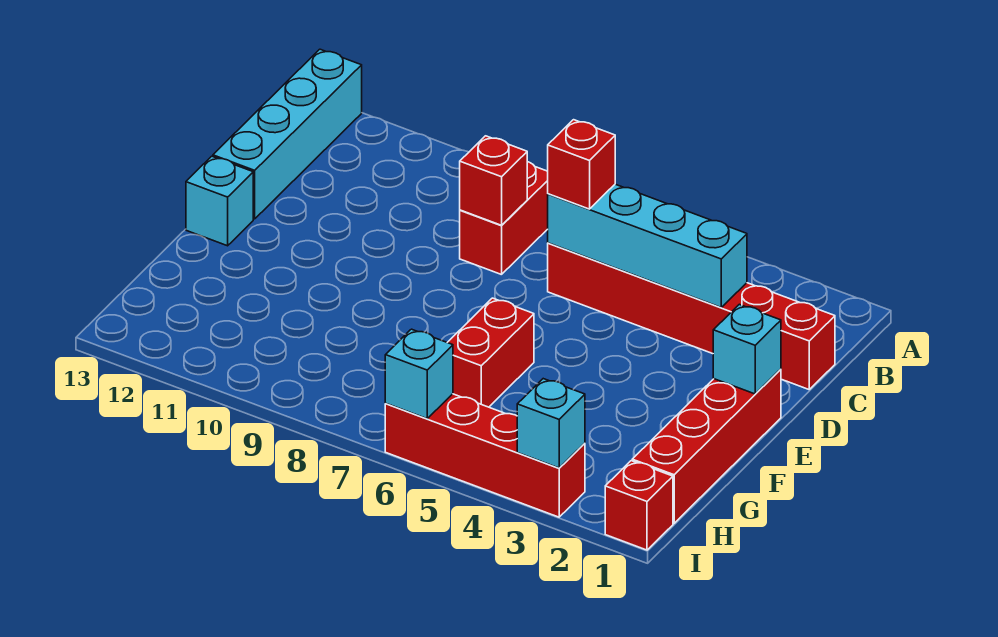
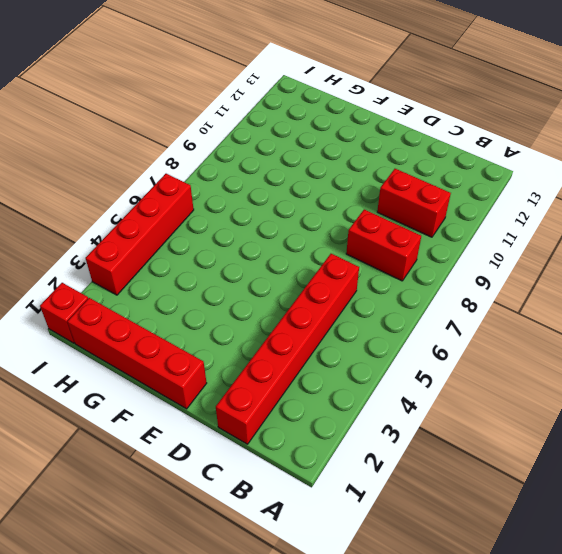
red brick B10:C10 level 1 -> red brick F6:G6 level 1
none -> cyan brick A13:D13 level 1
none -> cyan brick E13 level 1
none -> cyan brick C3:C6 level 2

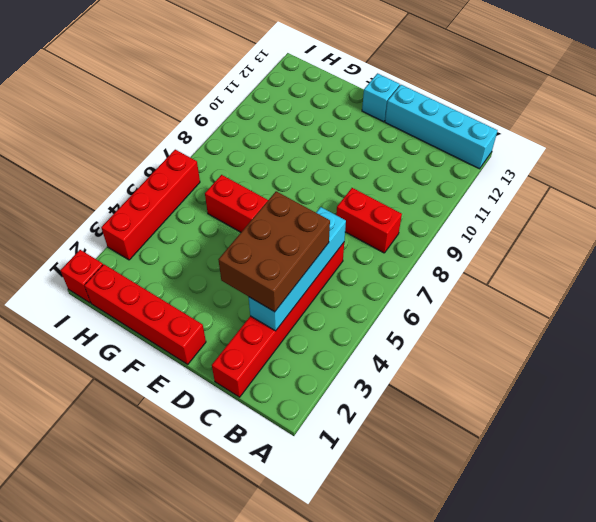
brown brick C3:D5 level 3 -> none
none -> red brick C8 level 2
none -> cyan brick E1 level 2
none -> cyan brick I3 level 2

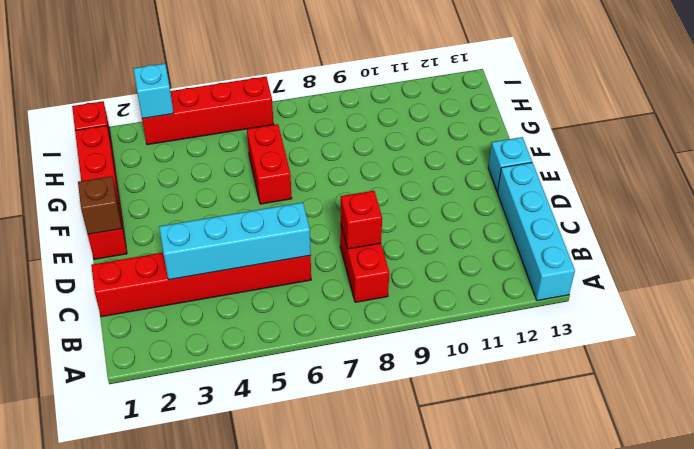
brown brick E1 level 2 -> cyan brick E1 level 2
none -> cyan brick I6 level 2
none -> red brick C6 level 3

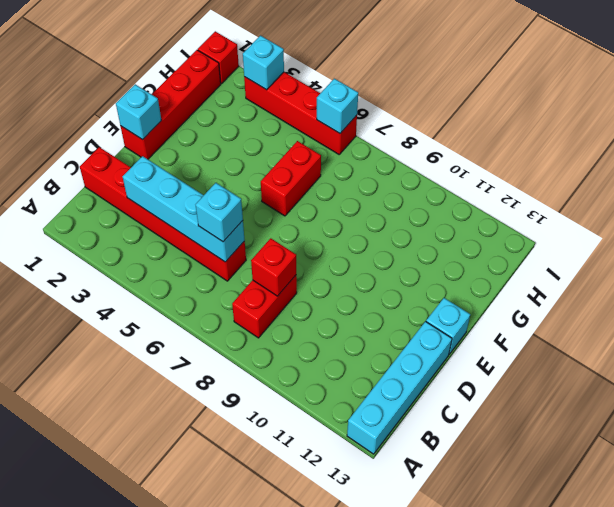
cyan brick C6 level 3 -> red brick C6 level 3

